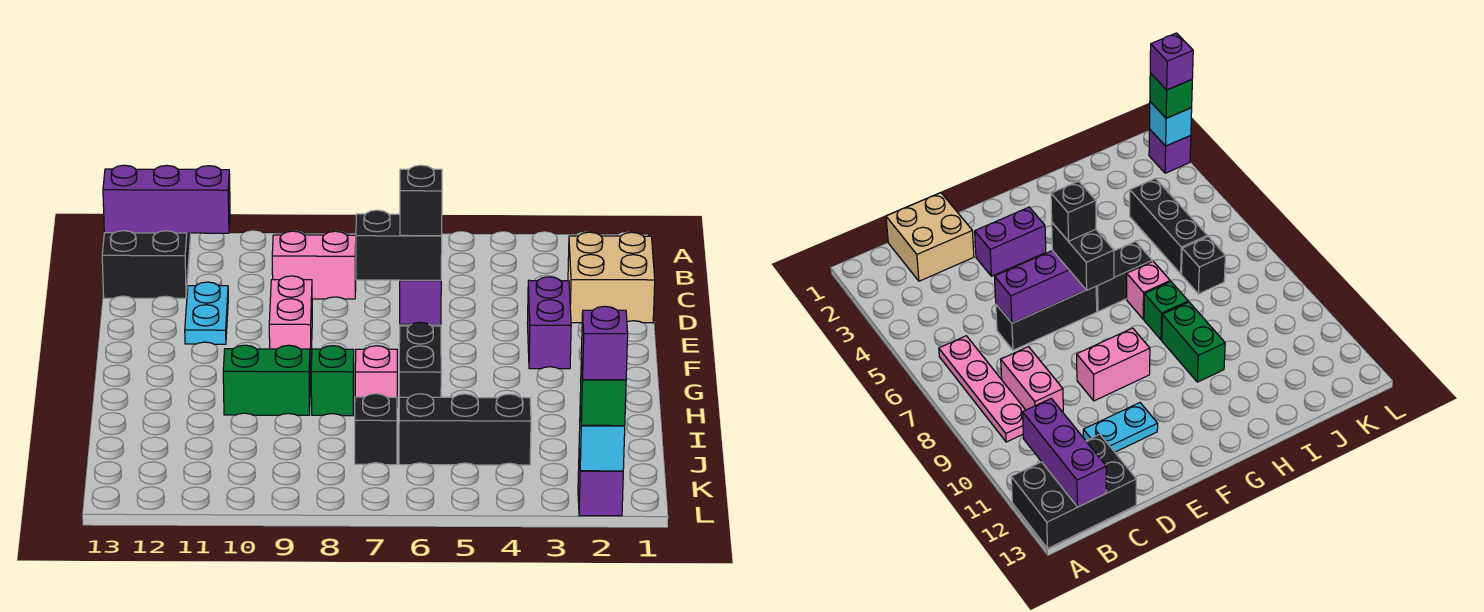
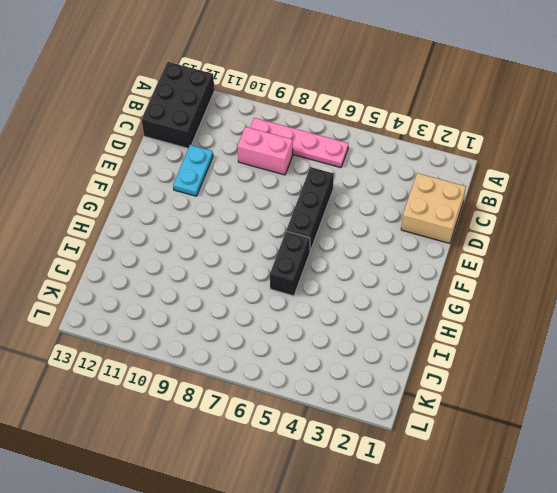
none -> purple brick E3:F3 level 1
none -> pink brick E9:F9 level 1
none -> pink brick H7 level 1

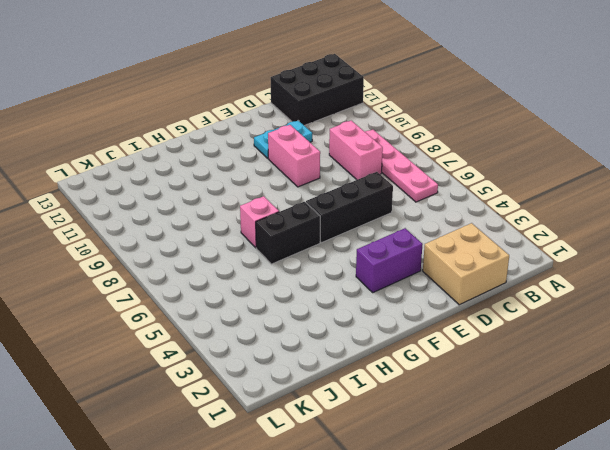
pink brick E9:E10 level 1 -> pink brick E9:F9 level 1
none -> green brick H8 level 1
none -> green brick H9:H10 level 1
none -> black brick J4:J6 level 1

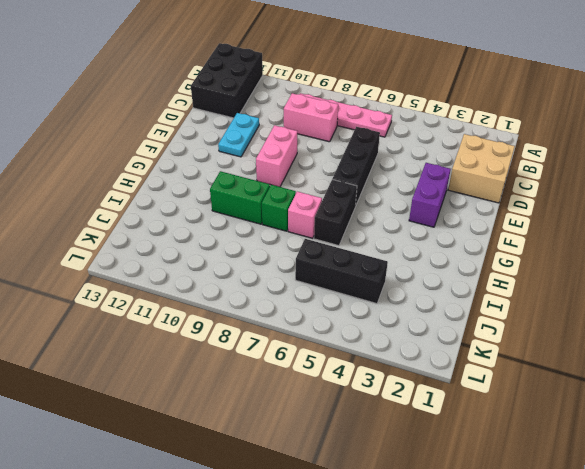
none -> black brick J7 level 1
none -> purple brick L2 level 1
none -> purple brick B11:B13 level 2

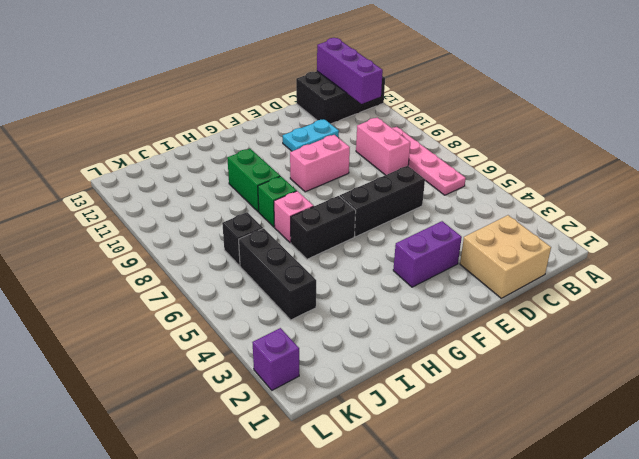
none -> purple brick D6:F6 level 2
none -> cyan brick L2 level 2
none -> black brick F6:F7 level 3

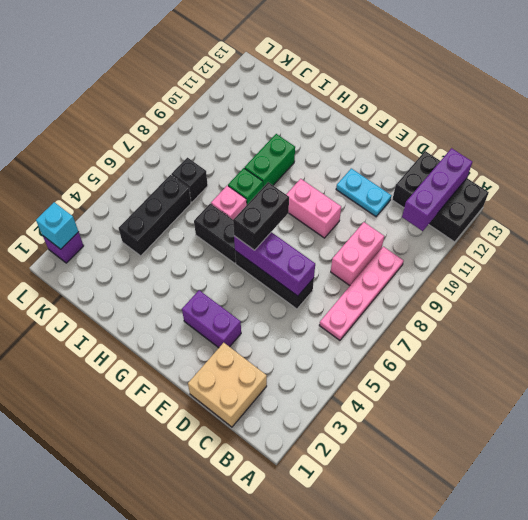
none -> green brick L2 level 3
none -> black brick F6 level 4
none -> purple brick L2 level 4

